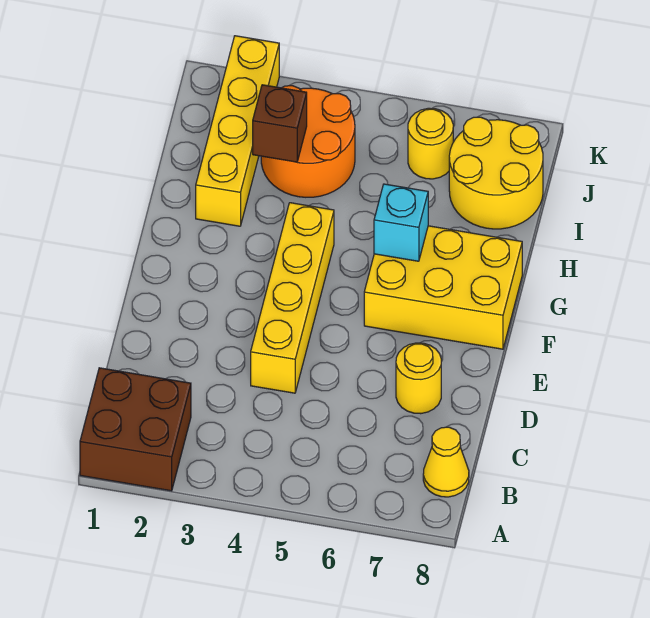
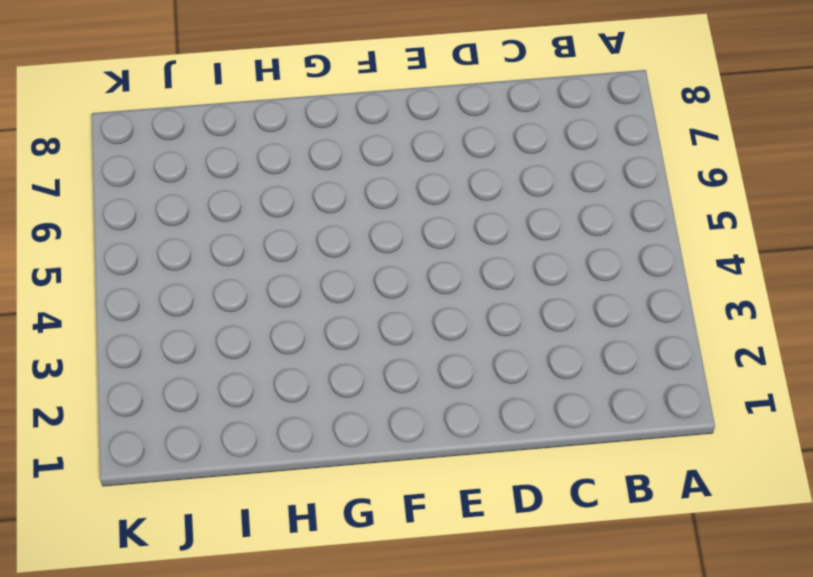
none -> brown brick A1:B2 level 1
none -> yellow cone B8 level 1

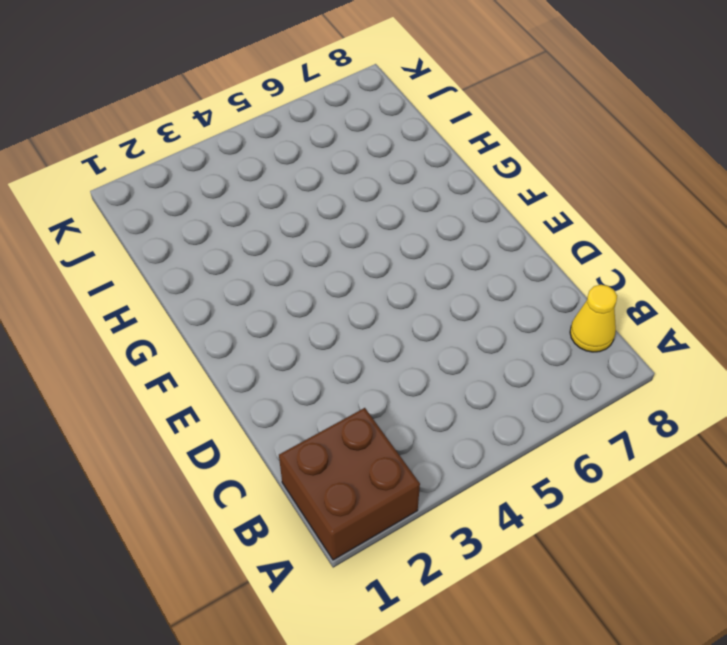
none -> yellow brick D4:G4 level 1
none -> yellow round brick D7 level 1

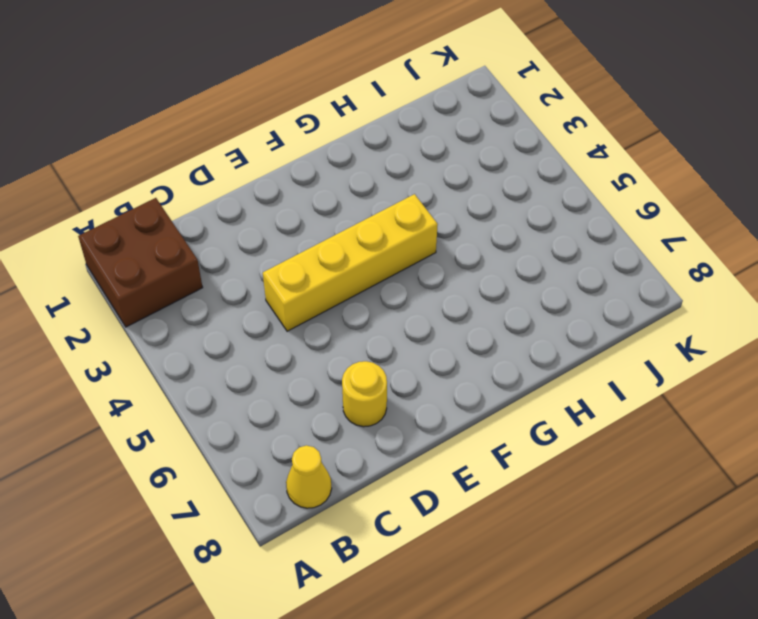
none -> yellow brick F6:G8 level 1
none -> yellow brick H2:K2 level 1

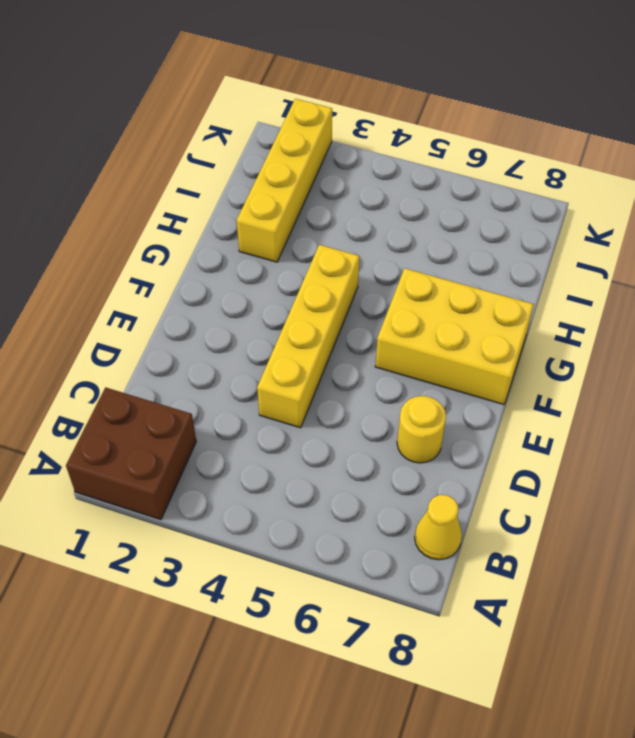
none -> orange round brick I3:J4 level 1
none -> yellow round brick I7:J8 level 1

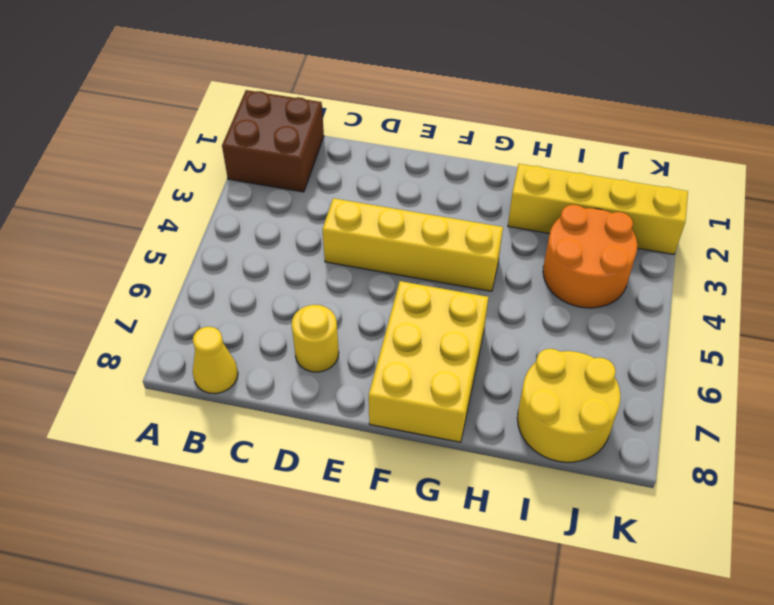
none -> yellow round brick J6 level 1
none -> cyan brick G6 level 2

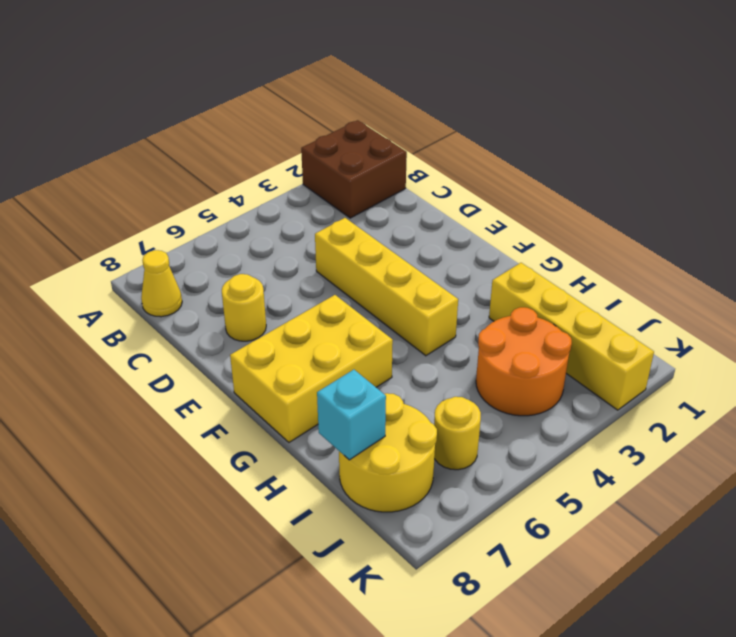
cyan brick I8 level 2 -> cyan brick G6 level 2
none -> brown brick I3 level 2

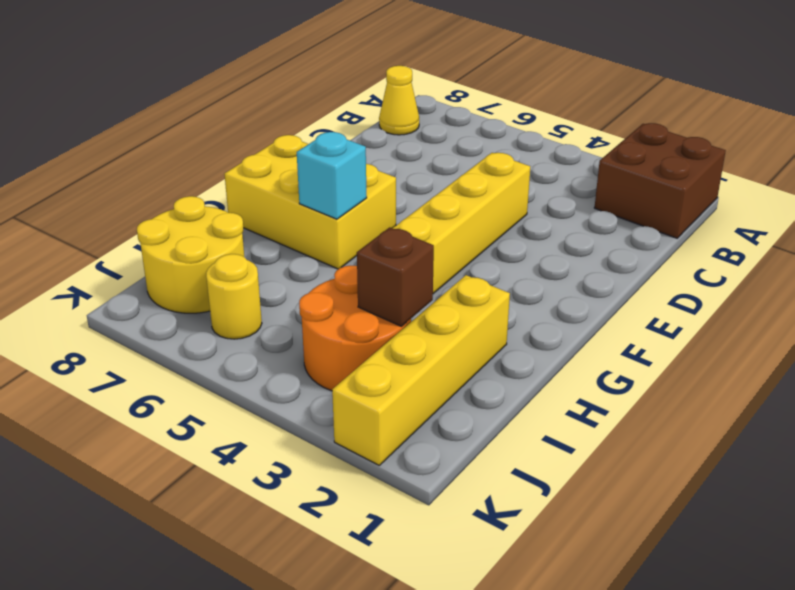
none -> yellow round brick D7 level 1

